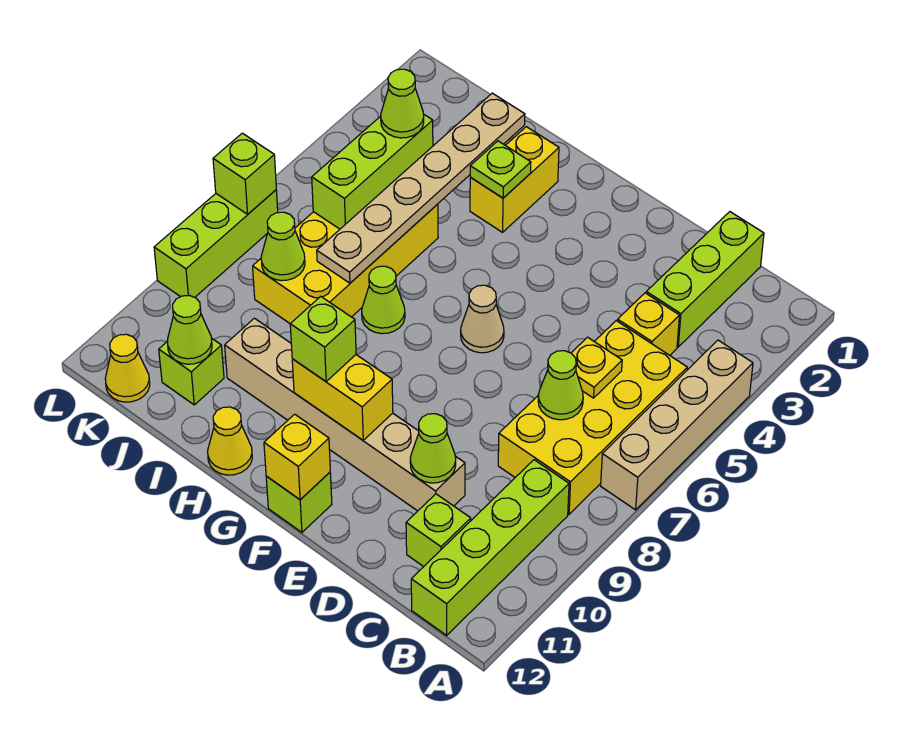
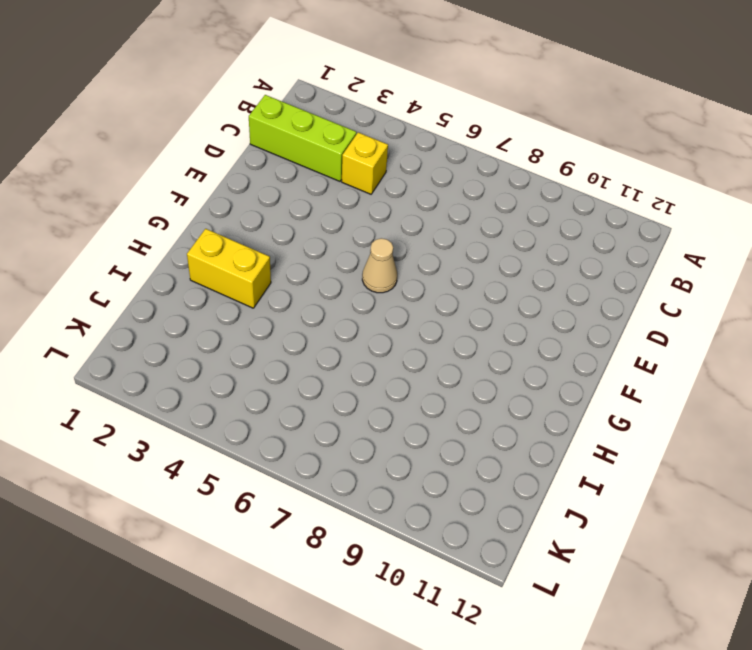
none -> tan brick A4:A7 level 1
none -> yellow brick B5:C8 level 1
none -> lime brick B9:B12 level 1

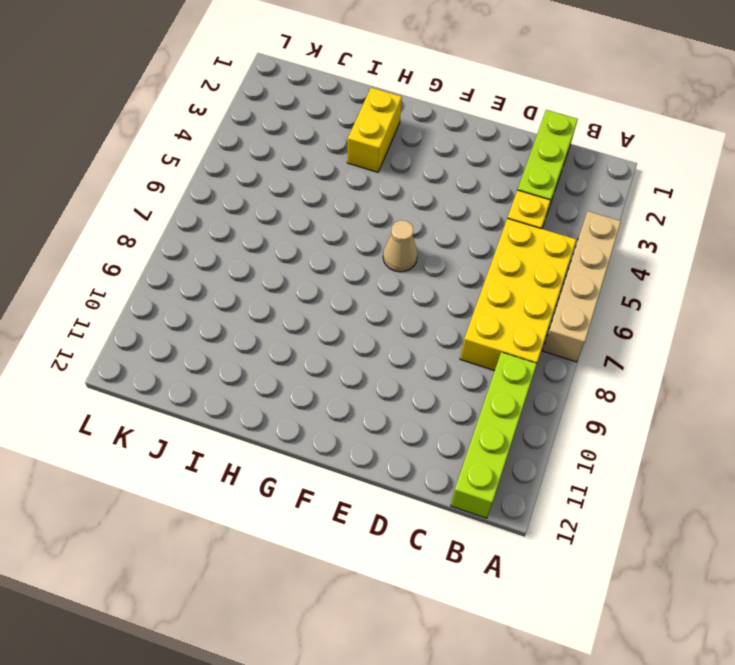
none -> lime brick C11 level 1
none -> tan brick D10:I10 level 1
none -> lime brick F12 level 1

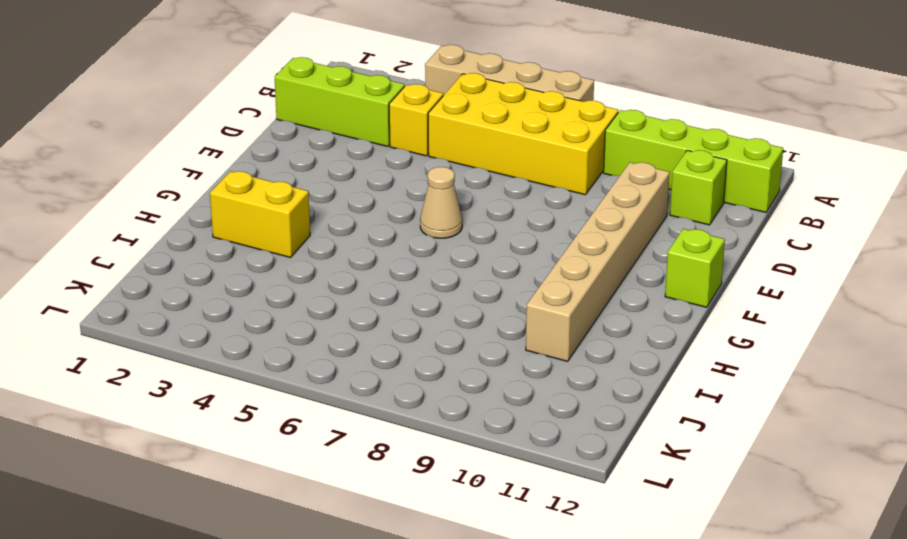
none -> lime cone H7 level 1
none -> yellow cone H12 level 1
none -> yellow brick I5:J8 level 1

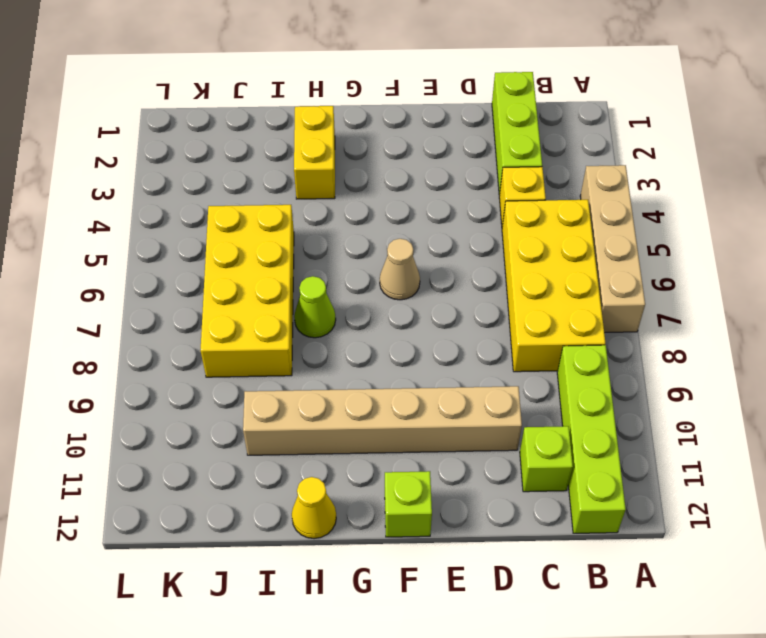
none -> lime brick J11 level 1
none -> yellow cone K12 level 1
none -> lime brick L7:L9 level 1

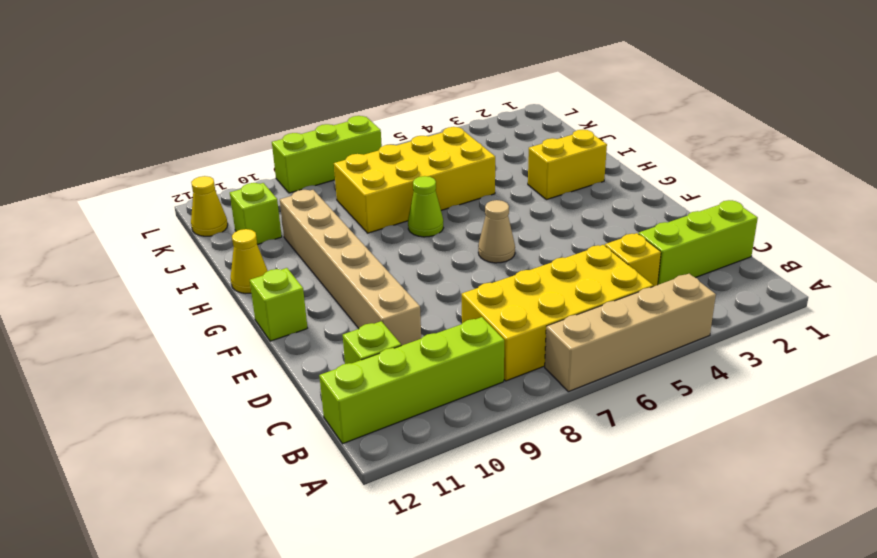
none -> yellow plate C6 level 2
none -> lime cone C7 level 2
none -> lime cone D10 level 2

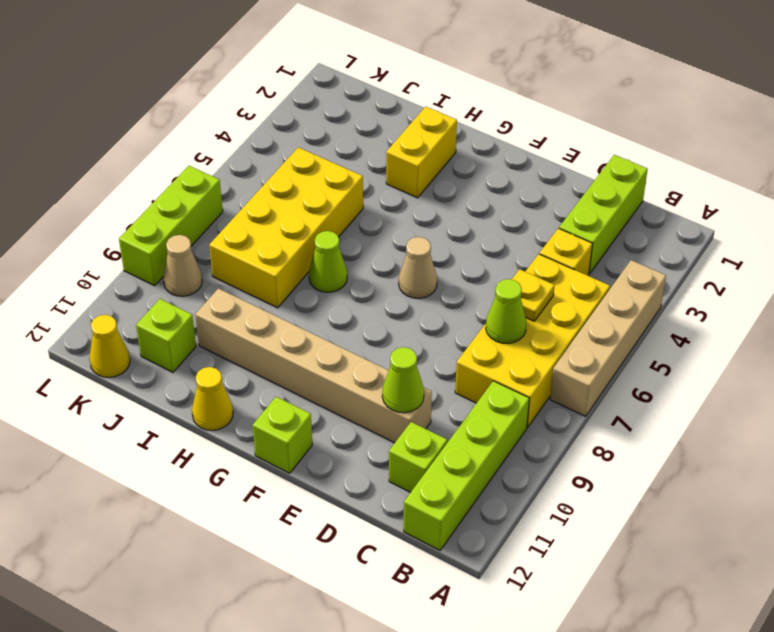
tan cone K9 level 1 -> none
none -> yellow brick F10:G10 level 2
none -> yellow brick F12 level 2
none -> lime plate H3 level 2

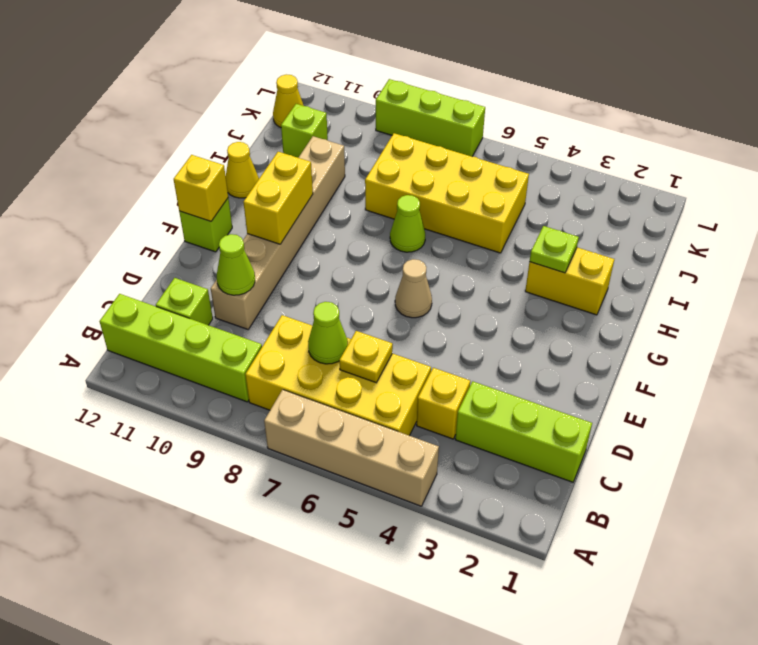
none -> tan plate I2:I7 level 2
none -> lime brick J4:J6 level 2
none -> lime cone J8 level 2

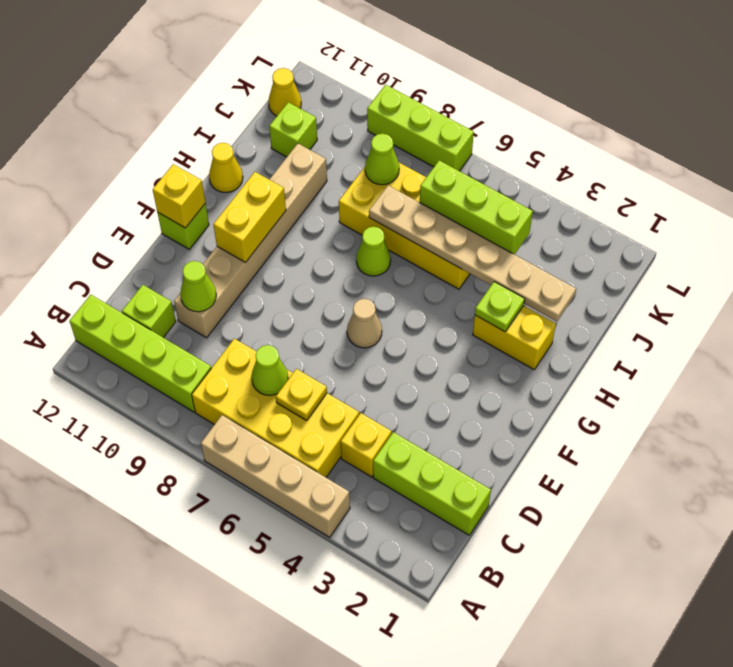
none -> lime cone J11 level 2
none -> lime brick L7 level 2
none -> lime brick G10 level 3

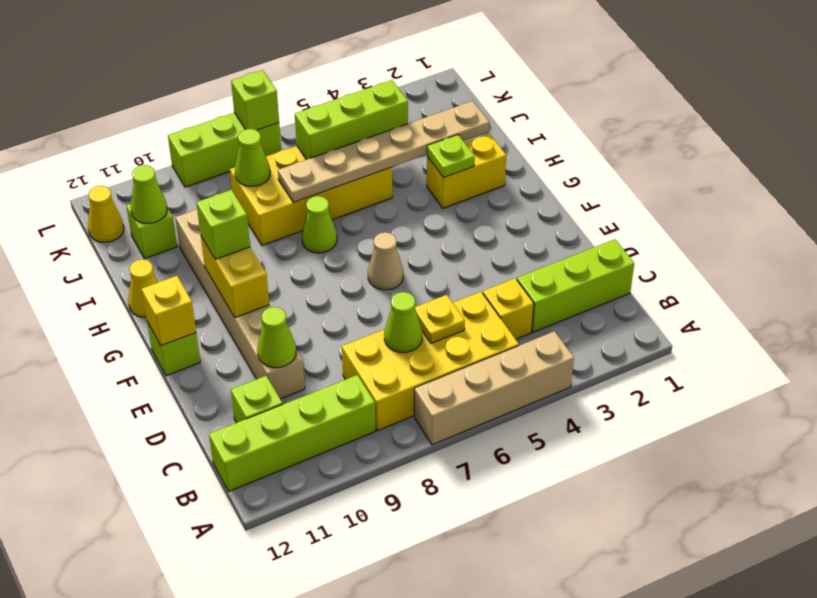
none -> lime cone J4 level 3

